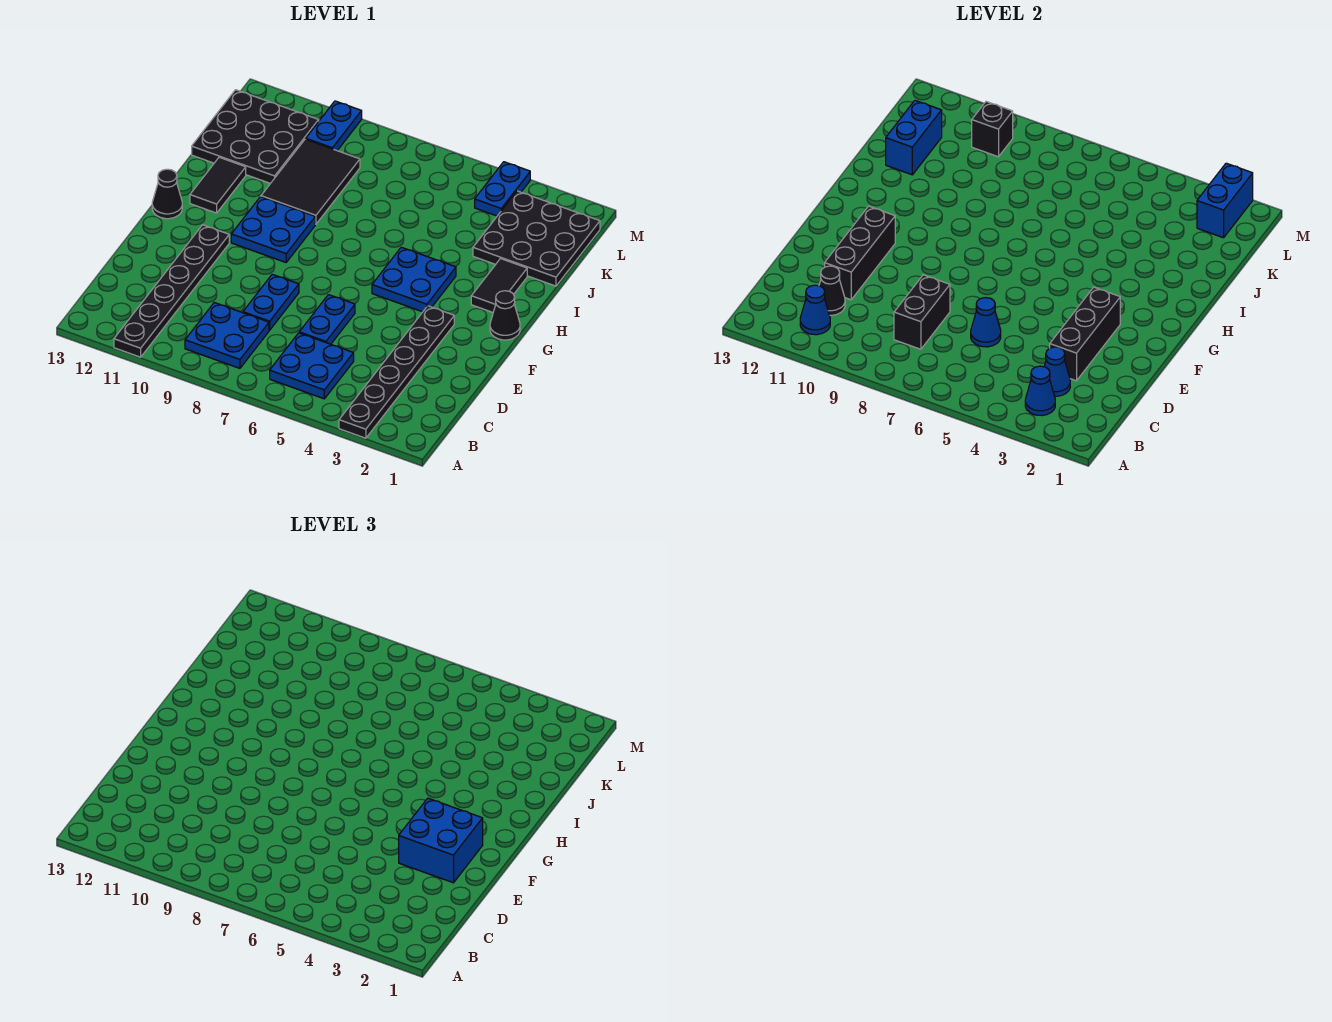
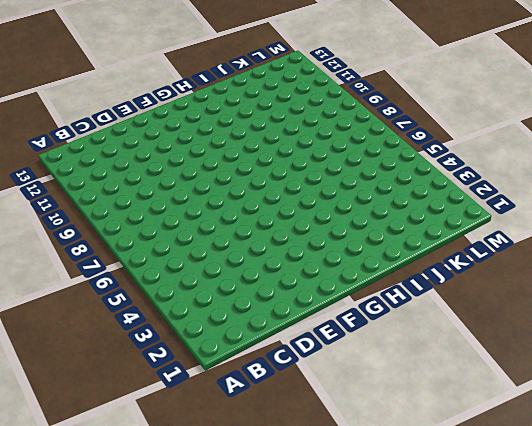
none -> black plate A3:F3 level 1
none -> black plate A11:F11 level 1
none -> blue plate B5:C6 level 1

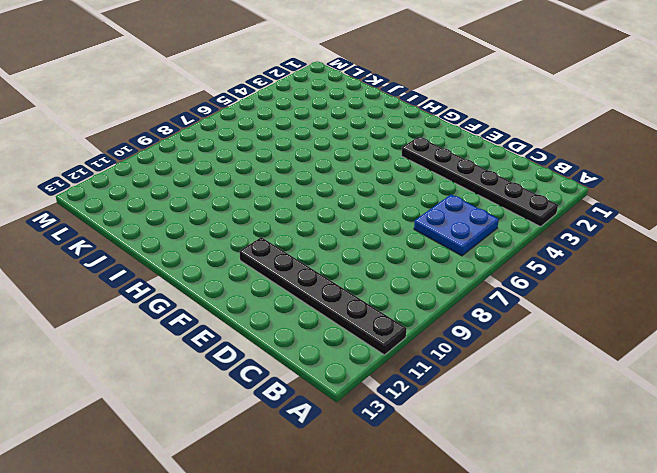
none -> blue plate B8:C9 level 1
none -> blue plate D6:E6 level 1
none -> blue plate D8:E8 level 1

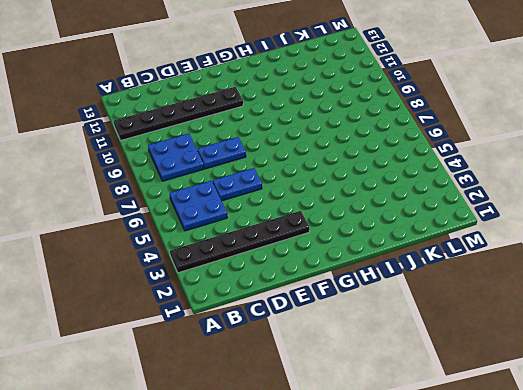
none -> black cone G1 level 1
none -> blue plate G4:H5 level 1
none -> blue plate G9:H10 level 1

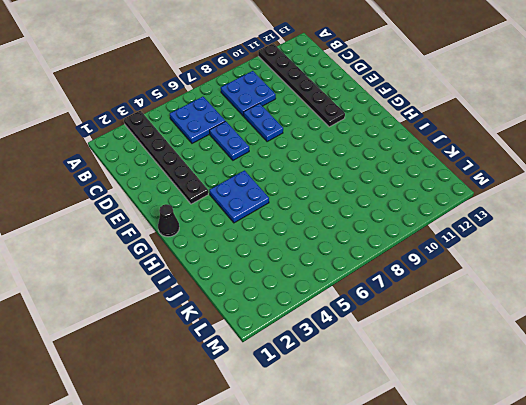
none -> blue plate G9:H10 level 1
none -> black cone G13 level 1
none -> black tile H2:I2 level 1

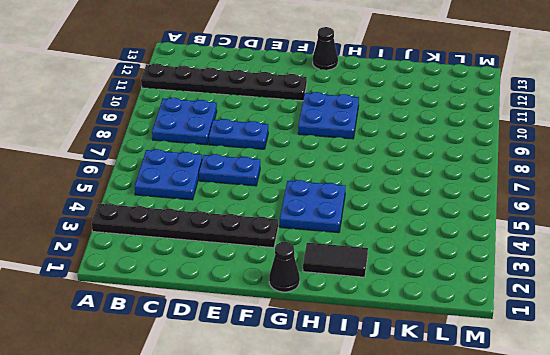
none -> black tile H12:I12 level 1
none -> black tile I9:K10 level 1
none -> black plate J1:L3 level 1

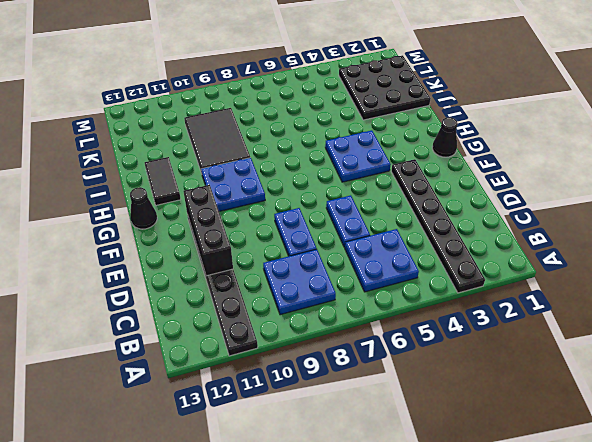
none -> black tile H2:I2 level 1
none -> black plate J11:L13 level 1
none -> blue plate L4:M4 level 1

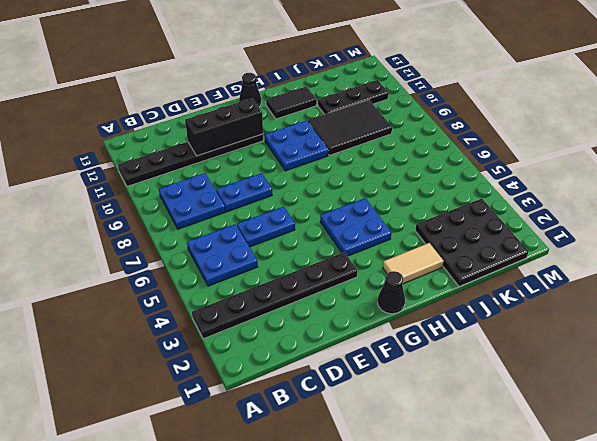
tan tile H2:I2 level 1 -> black tile H2:I2 level 1
black plate J11:L11 level 1 -> black plate J11:L13 level 1
none -> blue plate L4:M4 level 1
none -> blue plate L10:M10 level 1
none -> blue cone B3 level 2

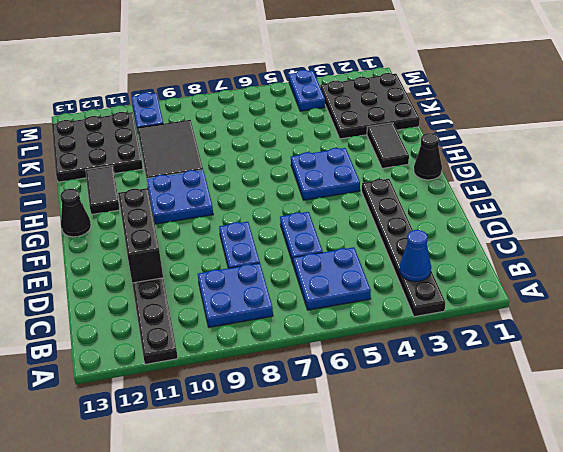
none -> blue cone B11 level 2
none -> blue cone C3 level 2
none -> black brick C8:D8 level 2

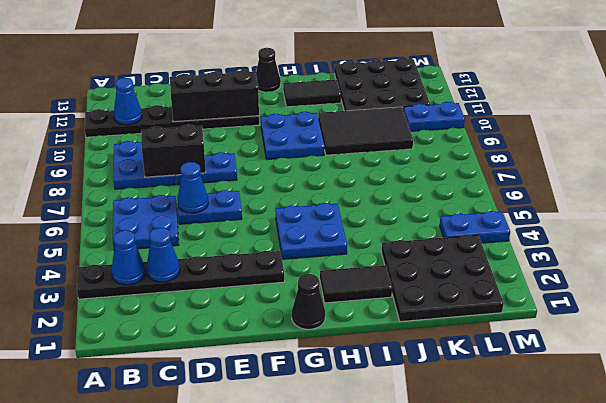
none -> black cone C11 level 2
none -> black brick D3:F3 level 2
none -> blue brick J12:K12 level 2

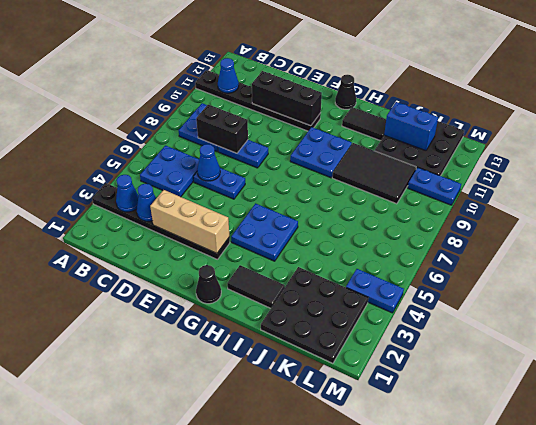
tan brick D3:F3 level 2 -> black brick D3:F3 level 2
none -> black cone C11 level 2
none -> blue brick L2:M2 level 2
none -> black brick L10 level 2

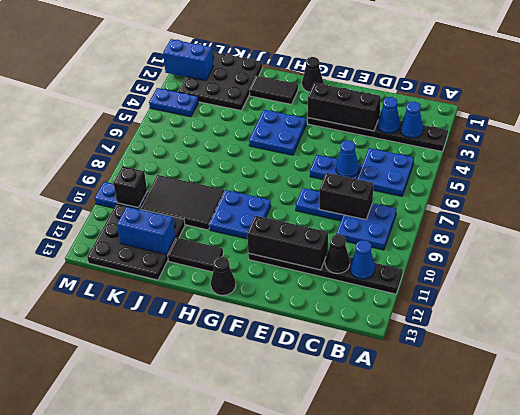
none -> blue brick E2:F3 level 3

